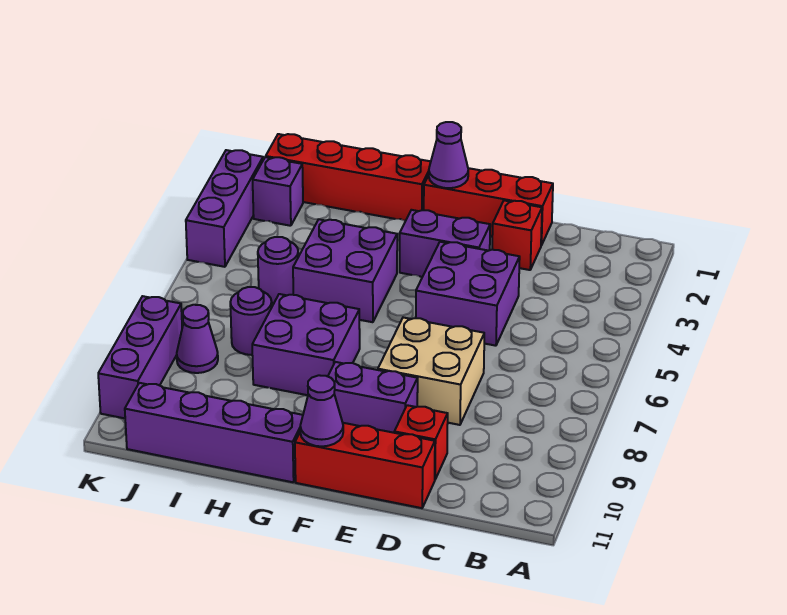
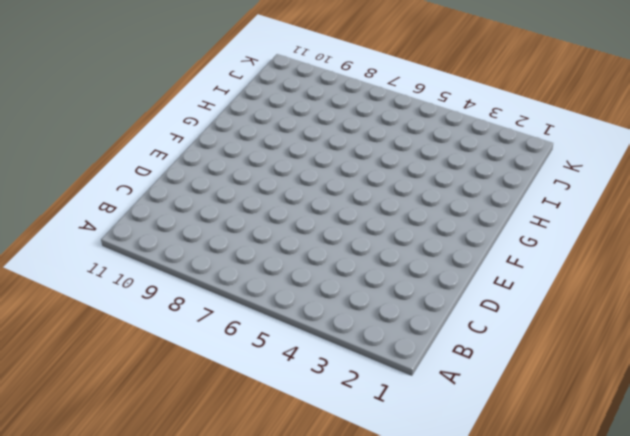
none -> red brick D1:F1 level 1
none -> red brick D2 level 1
none -> purple brick D4:E5 level 1

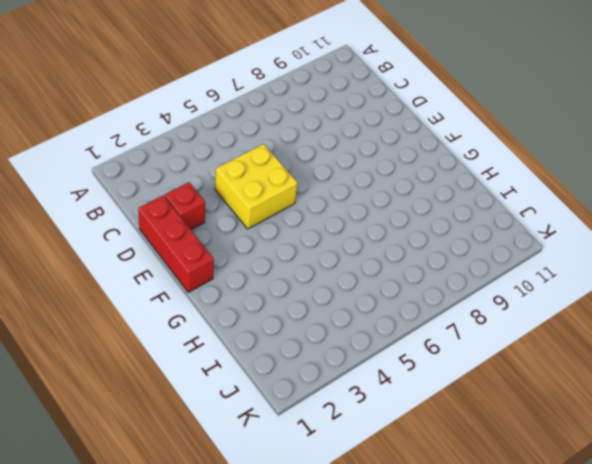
yellow brick D4:E5 level 1 -> purple brick D4:E5 level 1
none -> tan brick D7:E8 level 1
none -> red brick D10 level 1
none -> red brick D11:F11 level 1

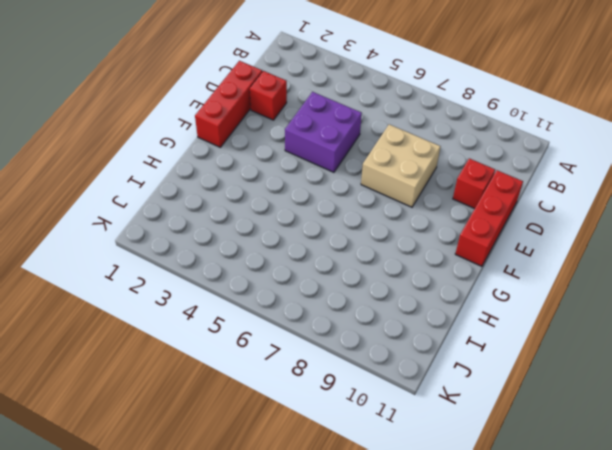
none -> purple brick E3:F3 level 1
none -> purple brick E9:F9 level 1
none -> red brick G1:J1 level 1

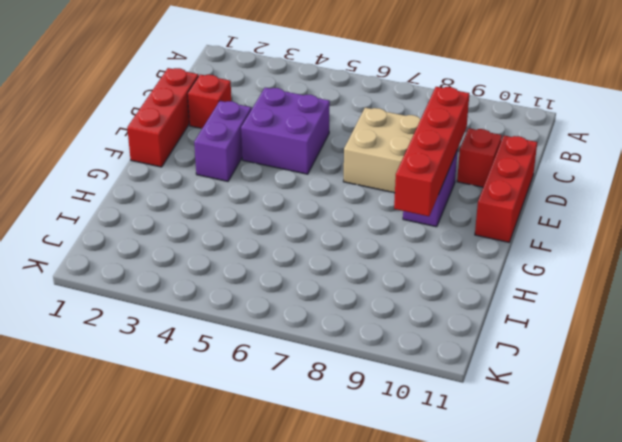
red brick D9:G9 level 2 -> red brick G1:J1 level 1
none -> purple brick G4:H5 level 1
none -> purple brick G7:H8 level 1
none -> purple brick G11:J11 level 1

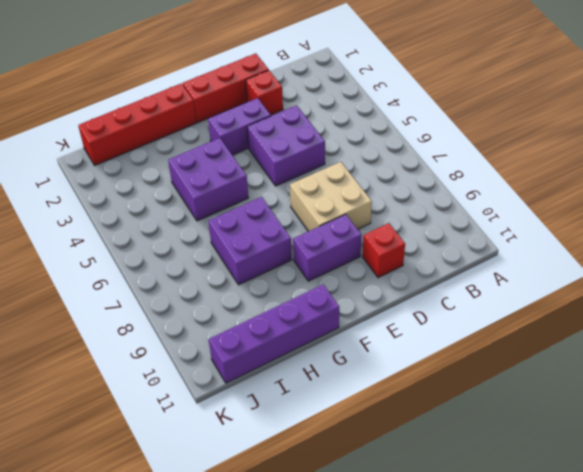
none -> red brick D11:F11 level 1
none -> purple round brick I5 level 1
none -> purple round brick I7 level 1

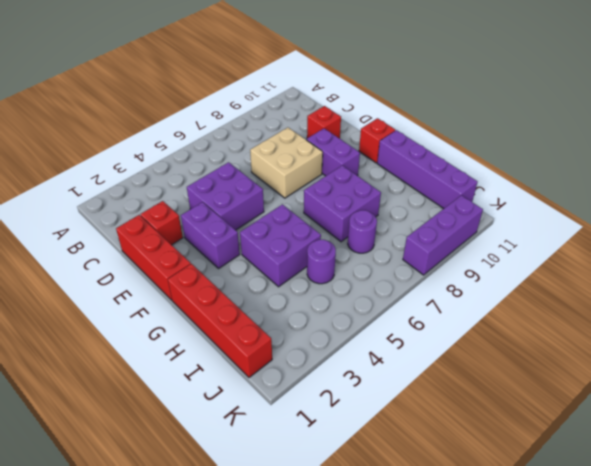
red brick F11 level 1 -> red brick D11:F11 level 1
none -> purple brick J2 level 1
none -> purple cone J8 level 1
none -> purple brick K2:K4 level 1

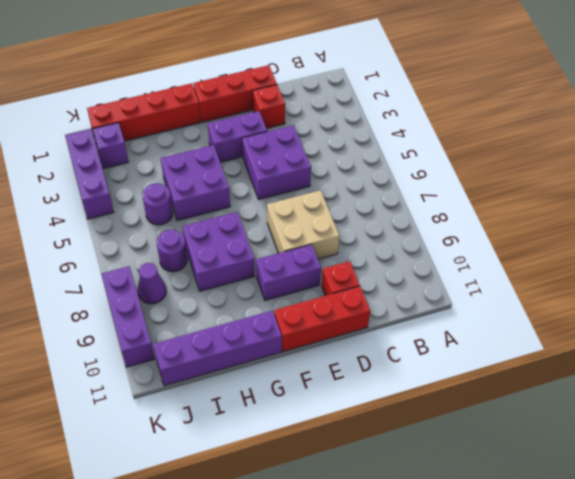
none -> purple cone F1 level 2
none -> purple cone F11 level 2

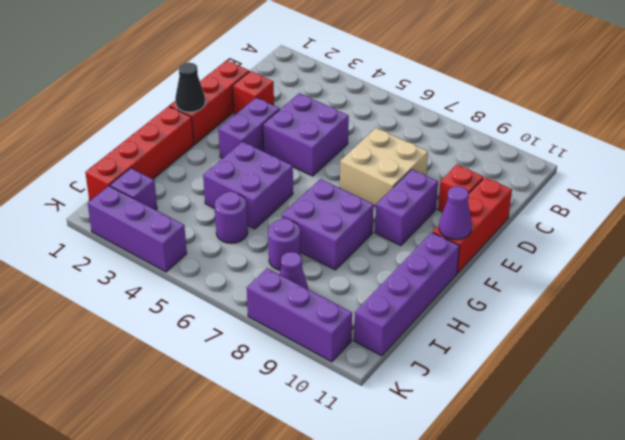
black cone F1 level 2 -> purple cone F1 level 2

